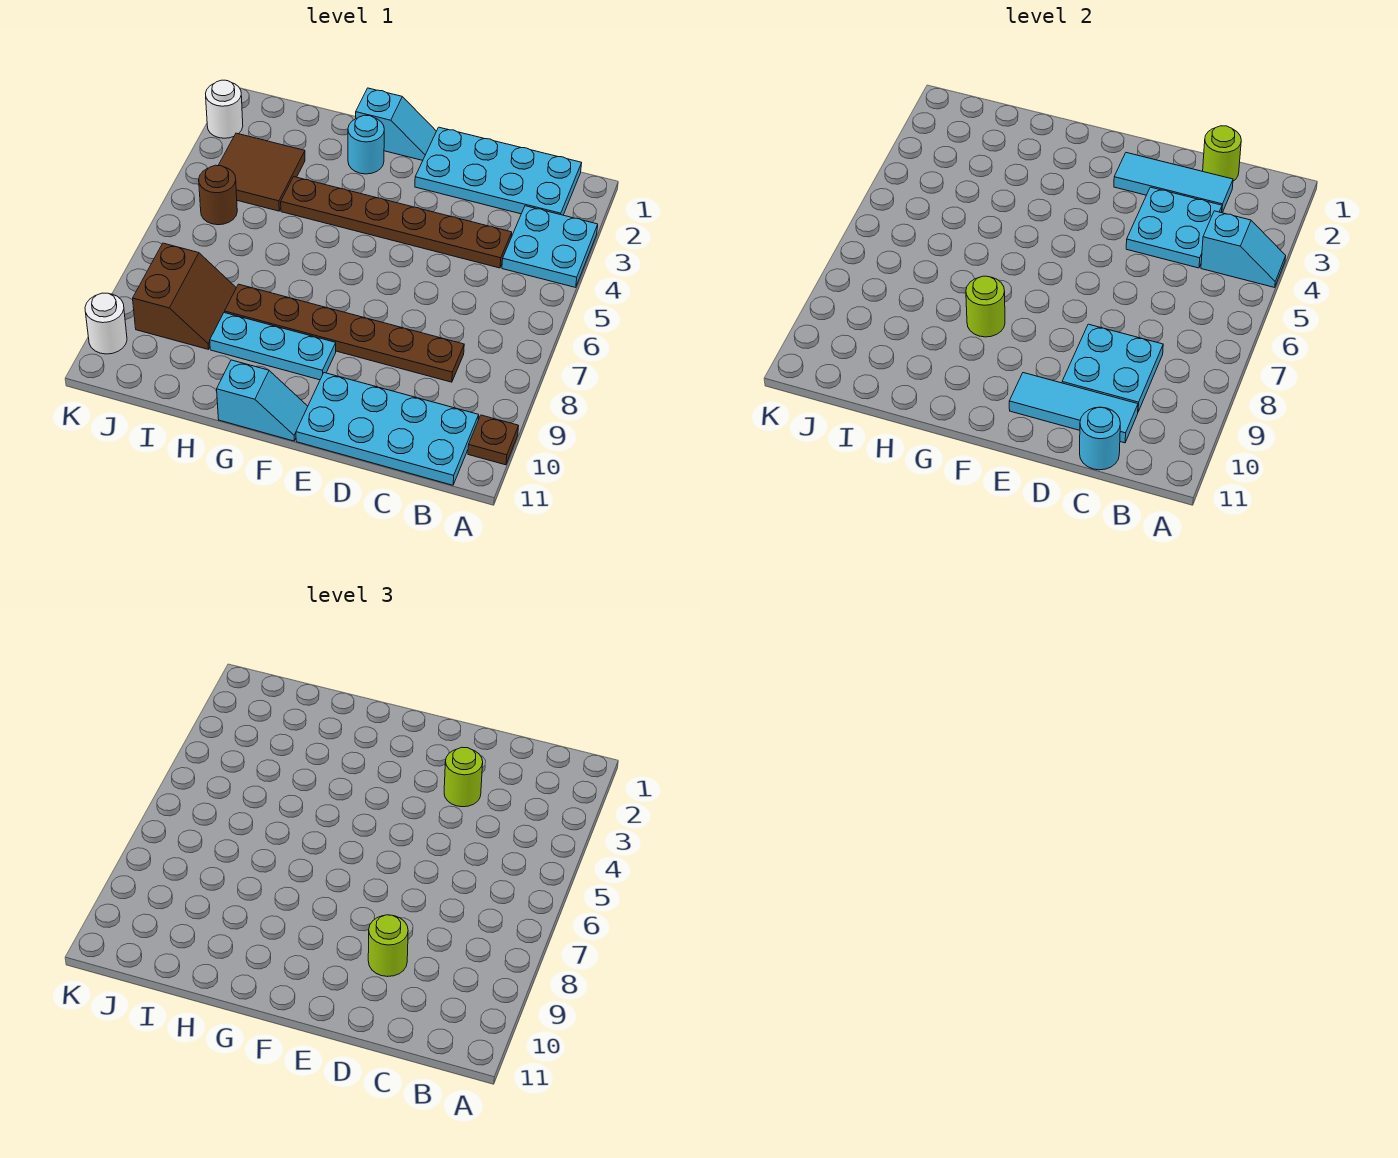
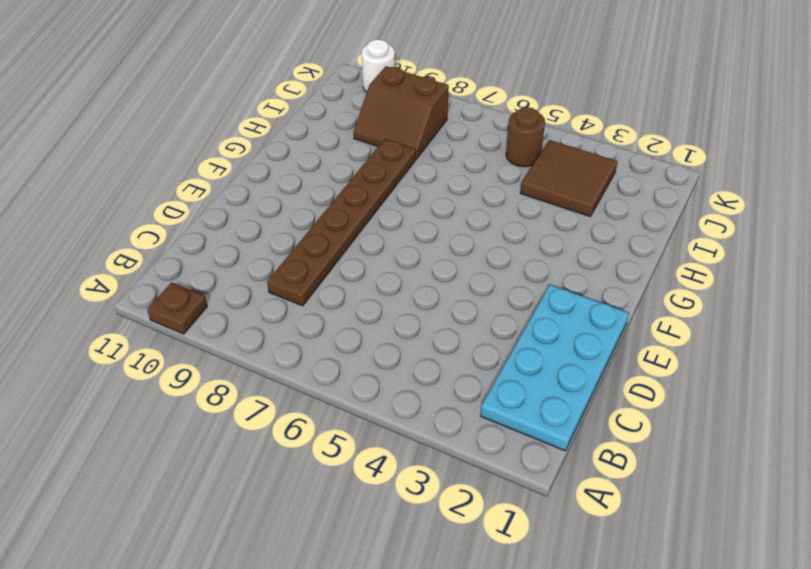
none -> cyan plate A3:B4 level 1
none -> cyan plate B10:E11 level 1
none -> brown plate C4:H4 level 1

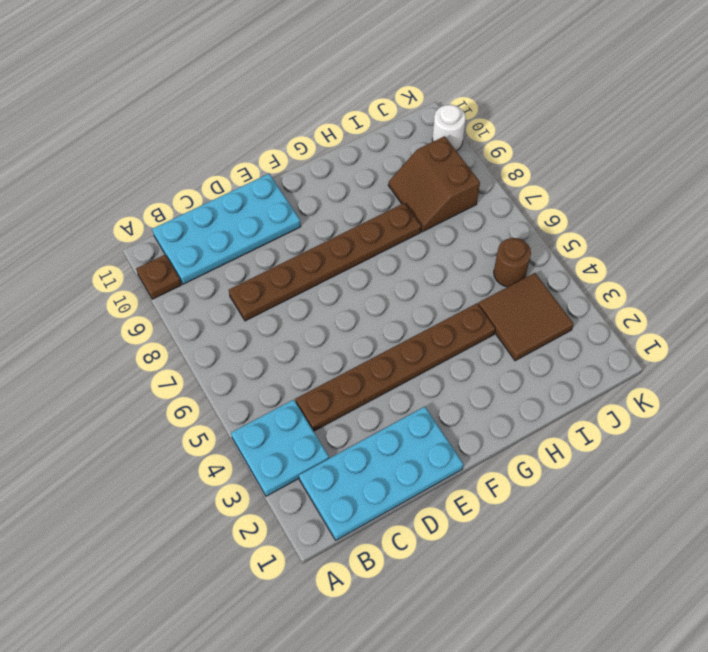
none -> cyan slope F1:G1 level 1 top G
none -> cyan plate F9:H9 level 1
none -> cyan slope F11:G11 level 1 top G

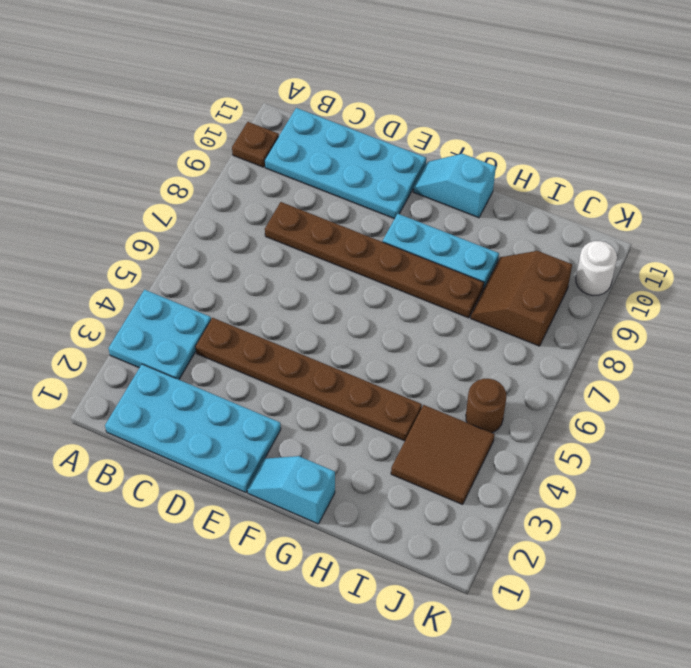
none -> cyan round brick G2 level 1
none -> white round brick K2 level 1
none -> cyan slope A4:B4 level 2 top B

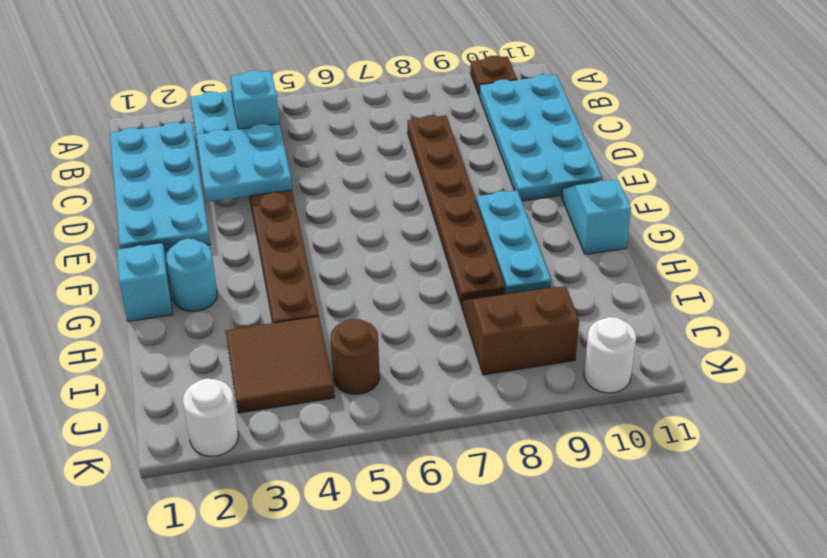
none -> lime round brick C1 level 2
none -> cyan tile C2:E2 level 2
none -> cyan plate C8:D9 level 2

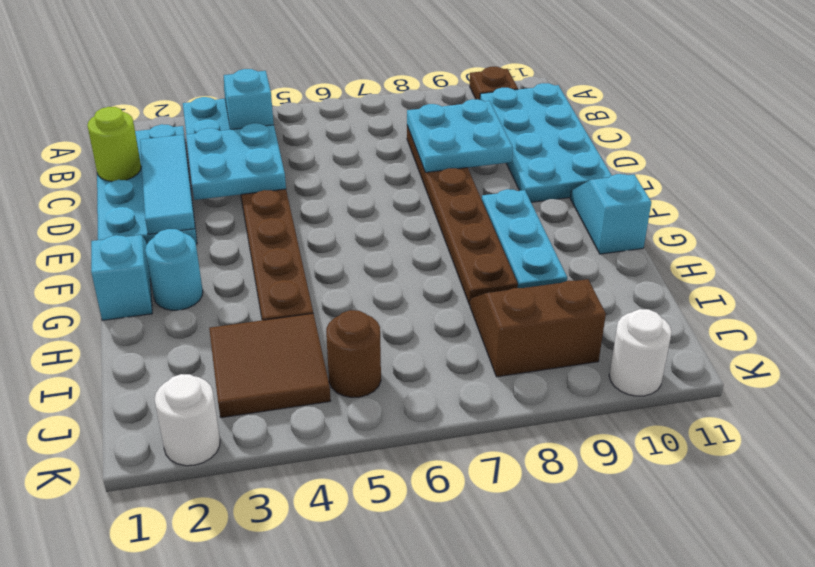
none -> cyan tile C10:E10 level 2
none -> cyan round brick C11 level 2
none -> lime round brick G8 level 2

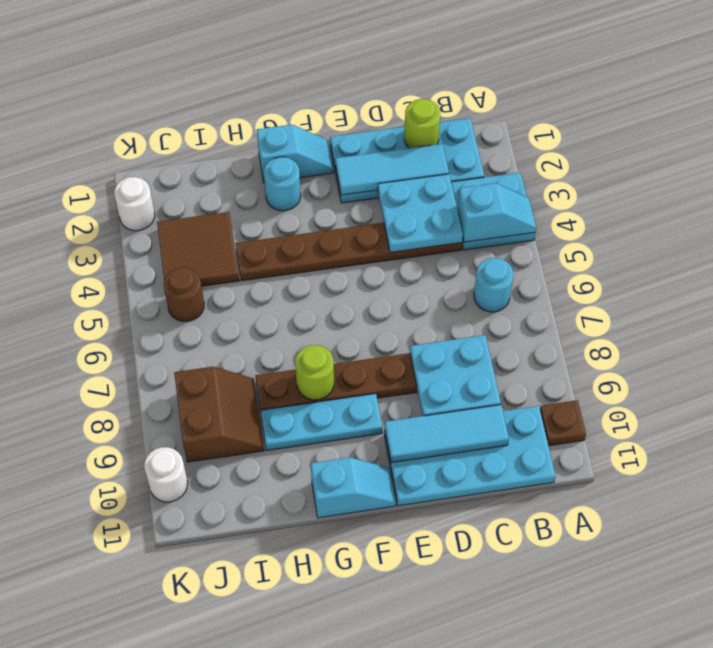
cyan round brick B6 level 1 -> cyan round brick C11 level 2
none -> lime round brick D3 level 3
none -> lime round brick D9 level 3

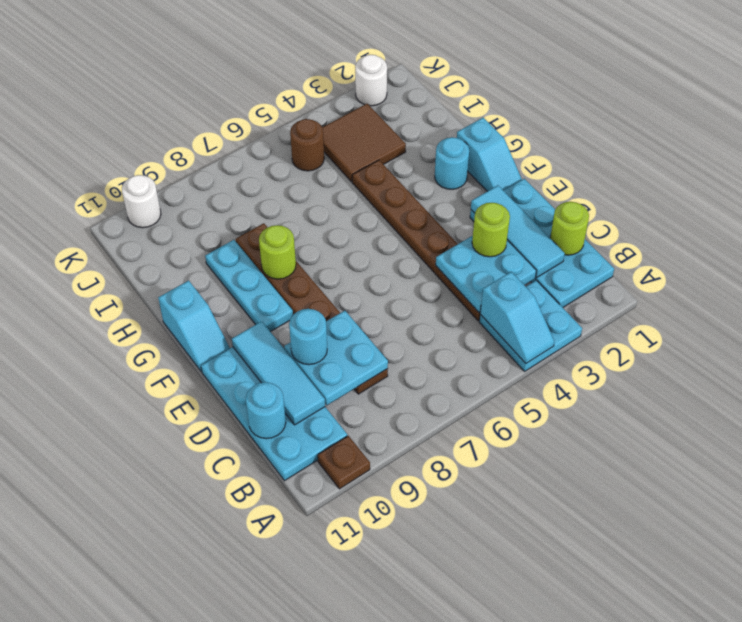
cyan round brick D9 level 3 -> lime round brick D9 level 3
none -> brown slope I8:J9 level 1 top J

